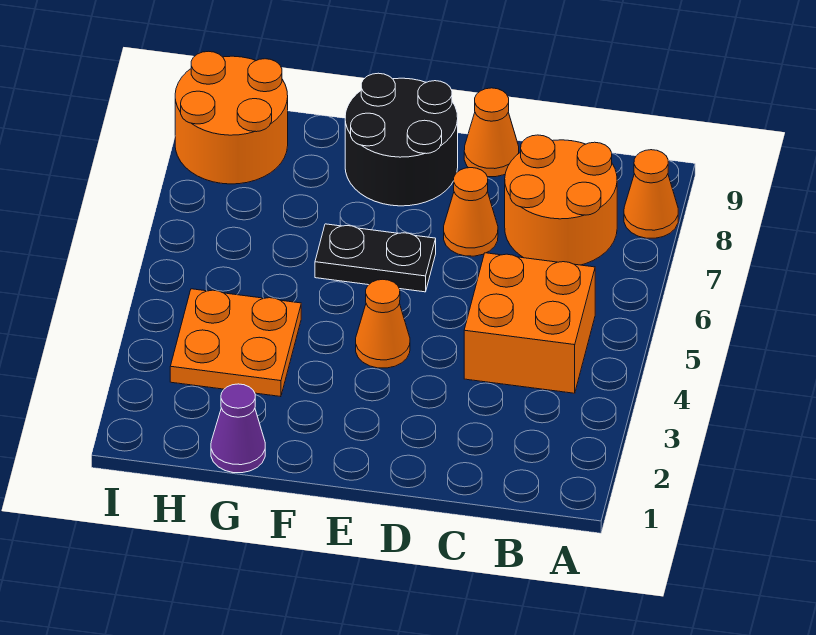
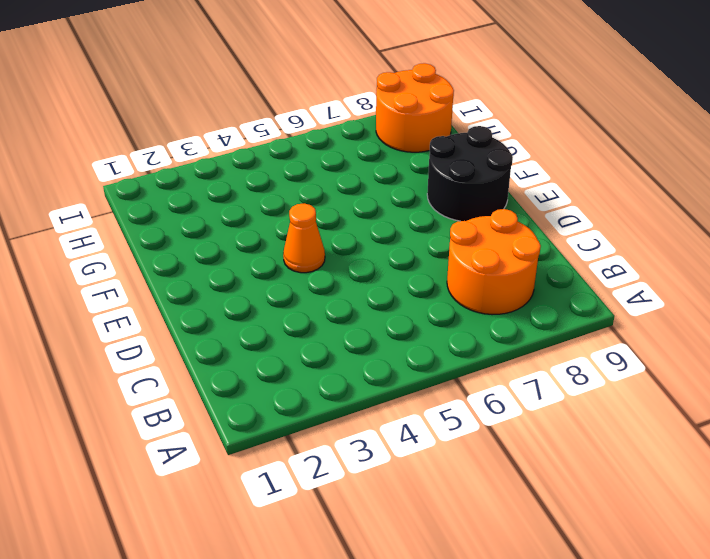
none -> orange cone A8 level 1
none -> orange brick B4:C5 level 1

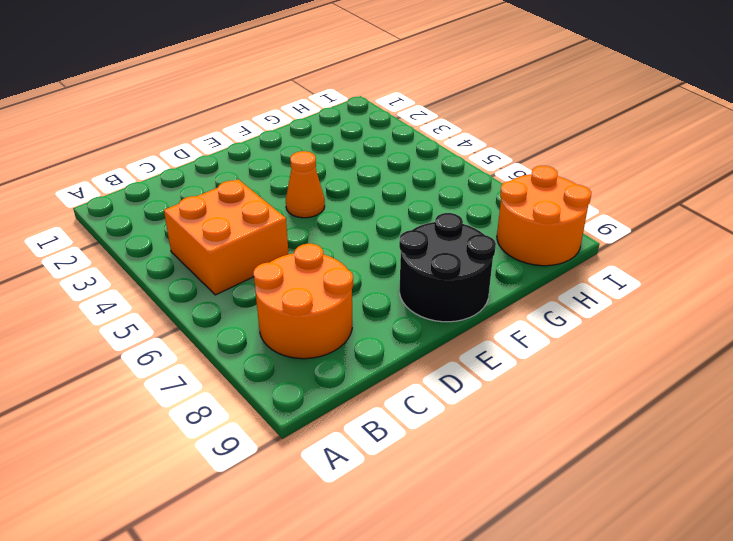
none -> orange cone A8 level 1
none -> orange cone D7 level 1

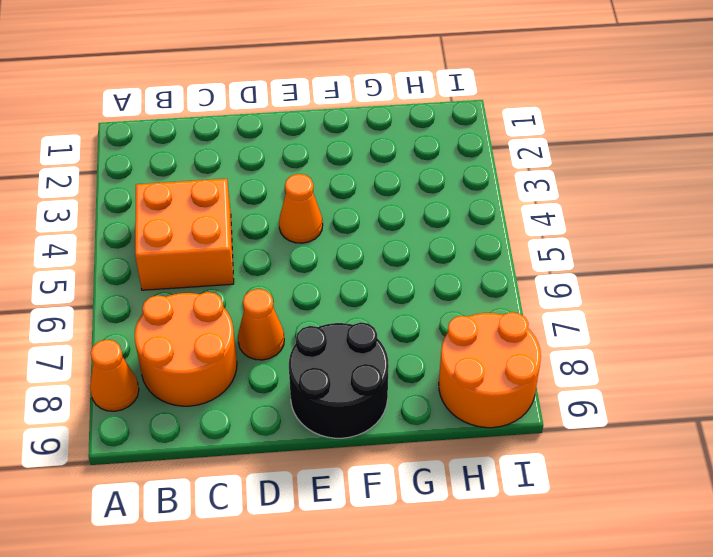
none -> orange cone D9 level 1
none -> black plate E6:F6 level 1

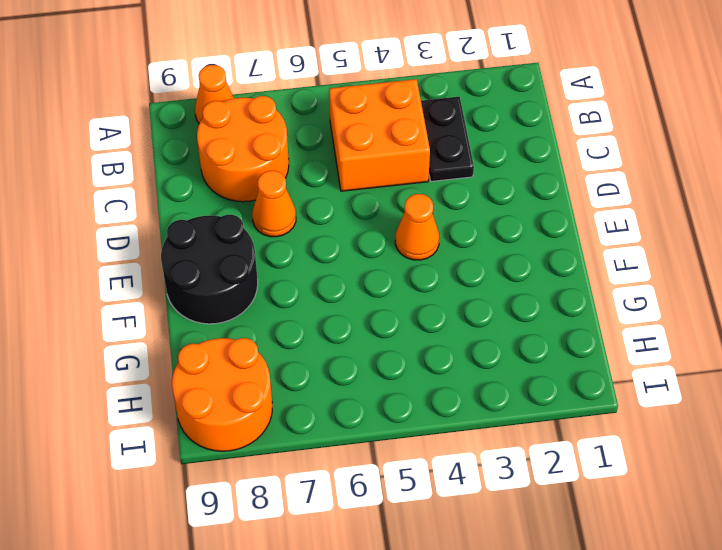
black plate B3:C3 level 1 -> black plate E6:F6 level 1
none -> orange cone D9 level 1
none -> purple cone G1 level 1

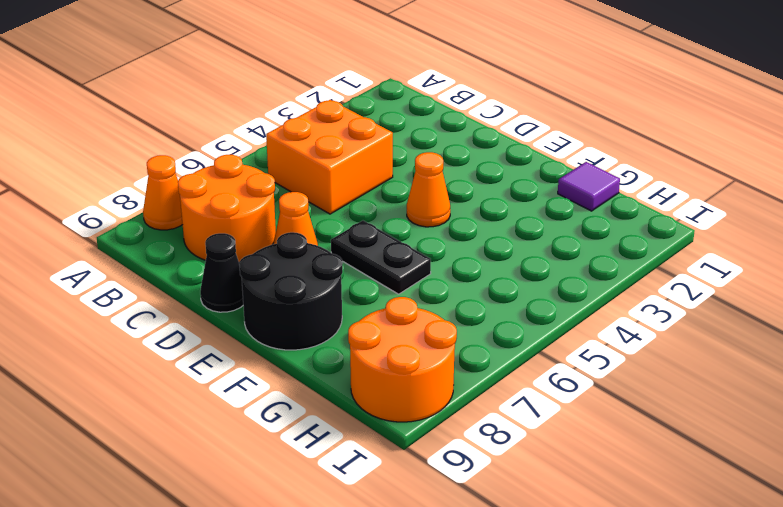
black cone D9 level 1 -> orange cone D9 level 1
purple tile G1 level 1 -> purple cone G1 level 1
none -> orange plate G3:H4 level 1

